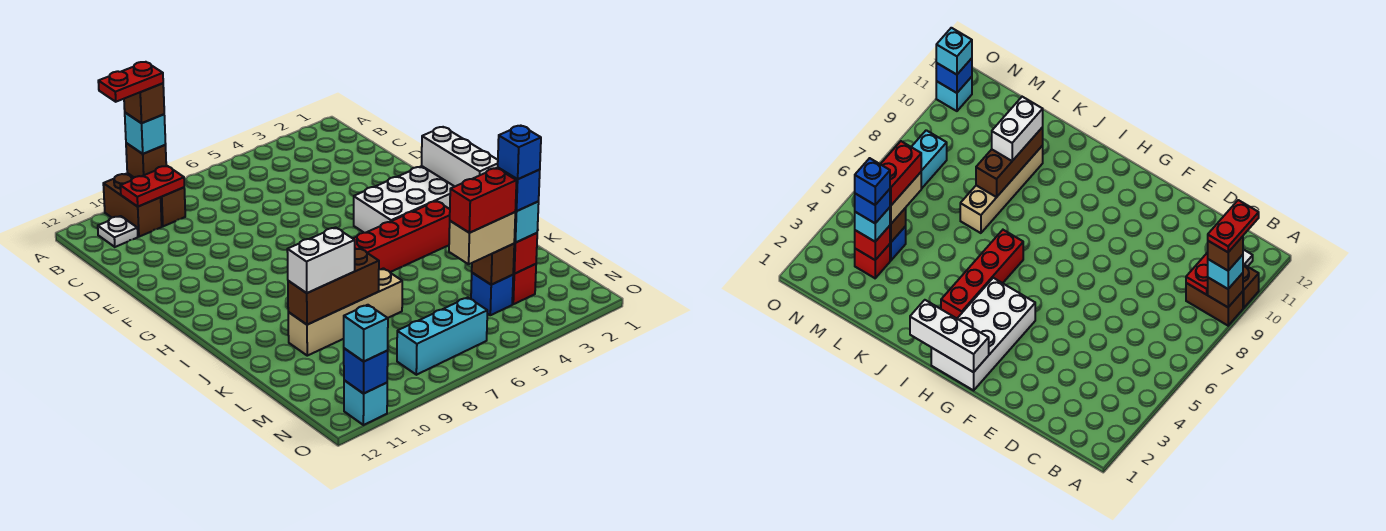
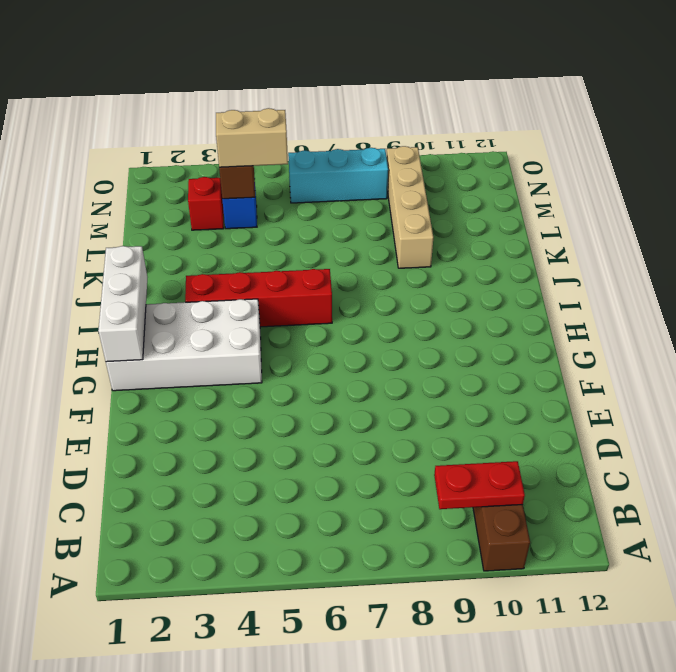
tan brick K9:N9 level 1 -> tan brick K7:K10 level 1
none -> brown brick A9:B9 level 1
none -> white plate B11 level 1
none -> cyan brick O11 level 1

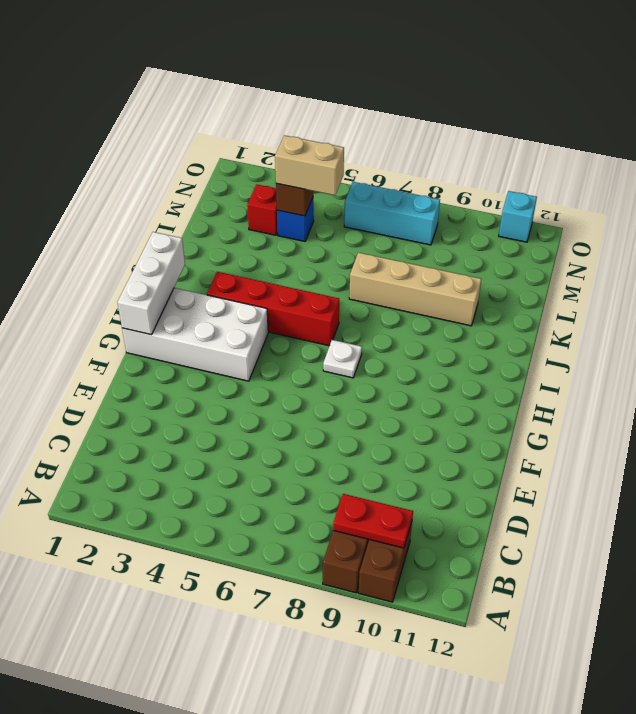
white plate H7 level 1 -> white plate B11 level 1
none -> brown brick A9 level 2
none -> brown brick K8:K10 level 2
none -> red brick M3 level 2

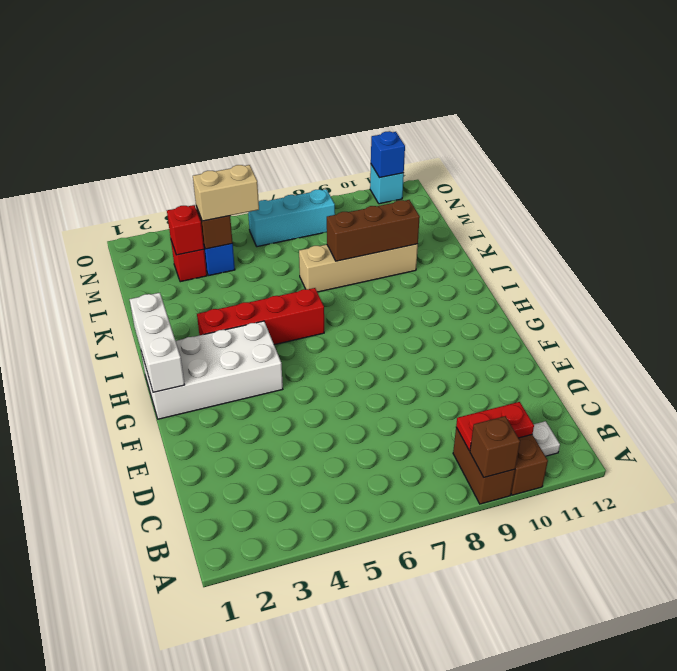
none -> cyan brick A9 level 3
none -> white brick K9:K10 level 3
none -> cyan brick M3 level 3

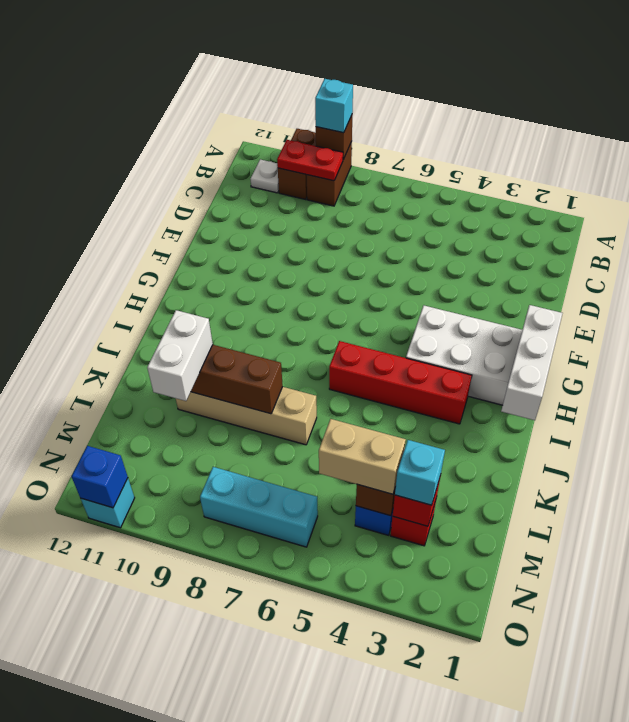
white brick K10:L10 level 3 -> white brick K9:K10 level 3
none -> cyan brick O11 level 3
none -> brown brick A9 level 4
none -> blue brick M3 level 4

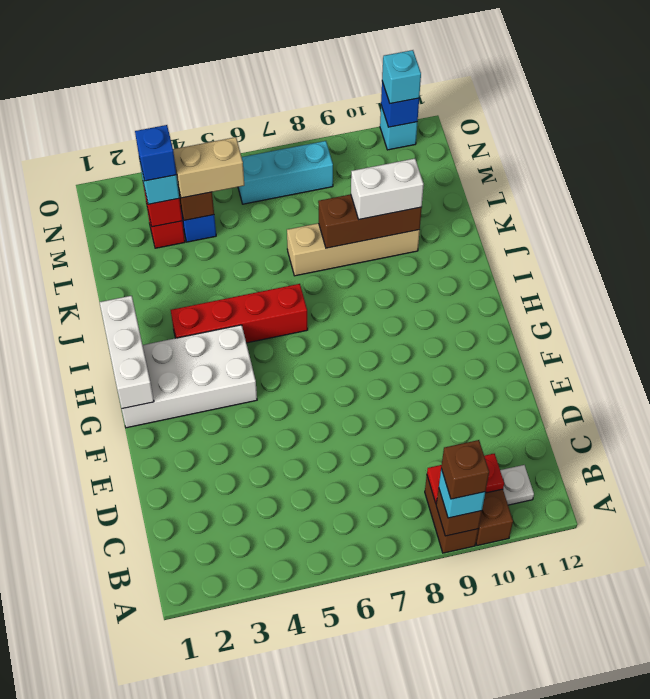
none -> red brick M4:M5 level 4
none -> red plate A9:A10 level 5
none -> blue brick M3 level 5

